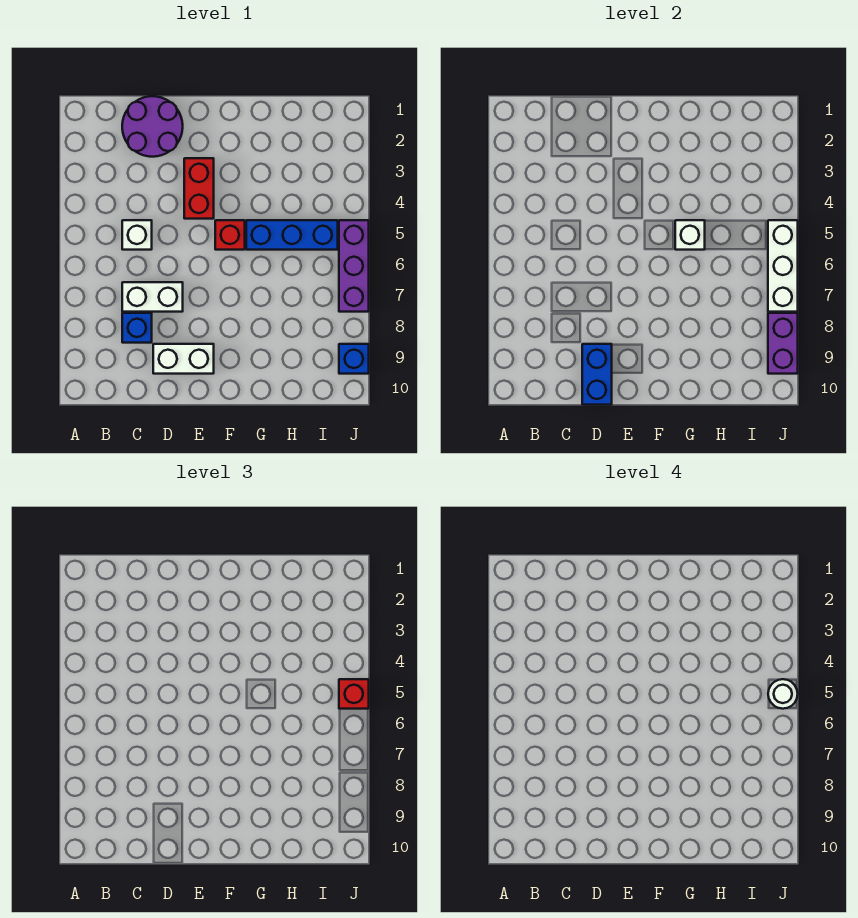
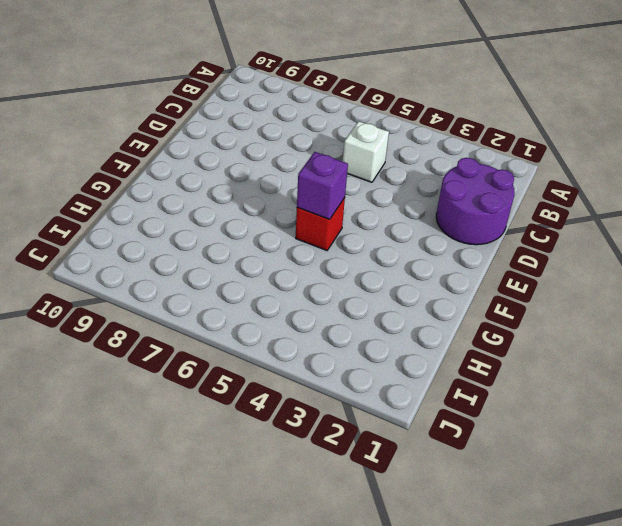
purple brick F5 level 2 -> none
none -> white brick C7:D7 level 1
none -> blue brick C8 level 1
none -> white brick D9:E9 level 1

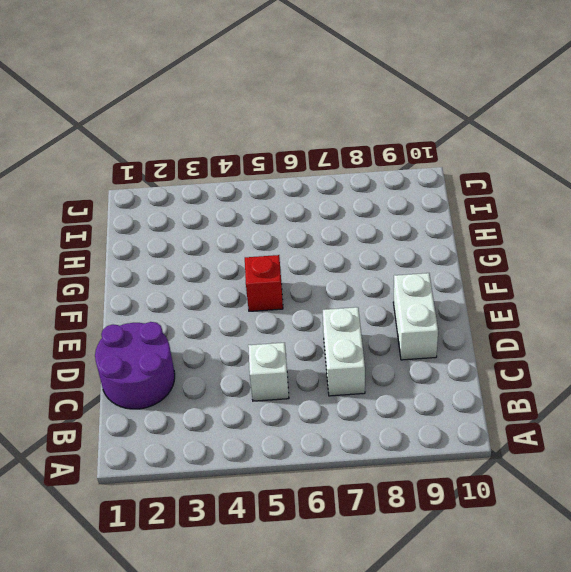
none -> blue brick C8 level 1
none -> red brick E3:E4 level 1
none -> blue brick G5:I5 level 1

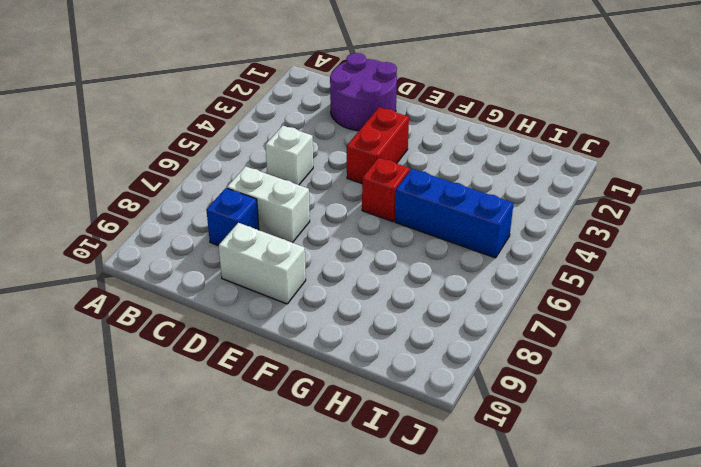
none -> purple brick J5:J7 level 1
none -> blue brick J9 level 1
none -> blue brick D9:D10 level 2

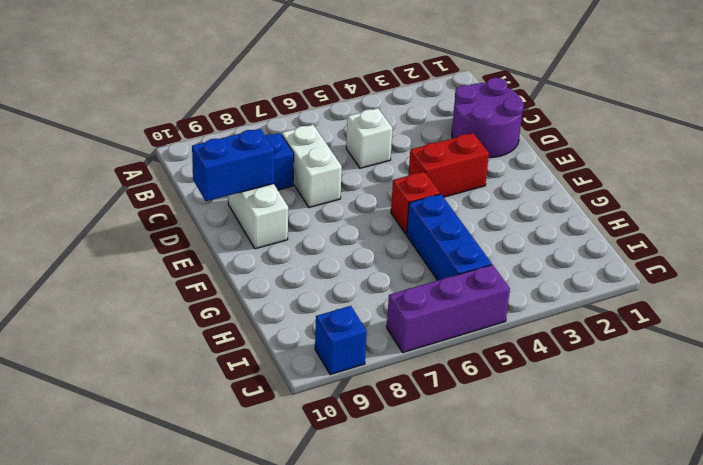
none -> white brick G5 level 2
none -> white brick J5:J7 level 2
none -> purple brick J8:J9 level 2

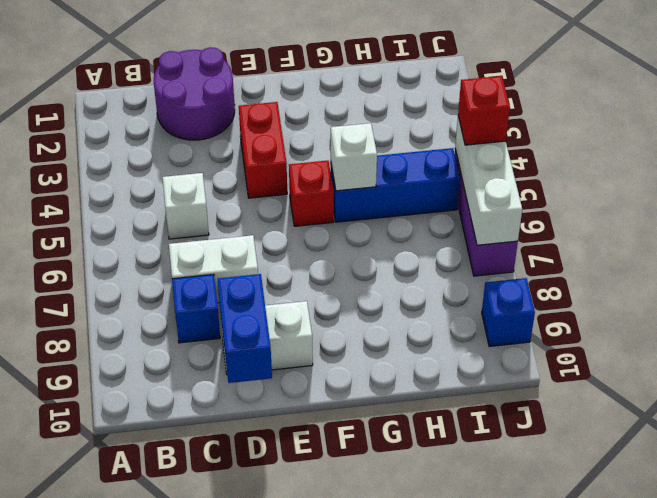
none -> purple brick J8:J9 level 2
none -> white round brick J5 level 4

